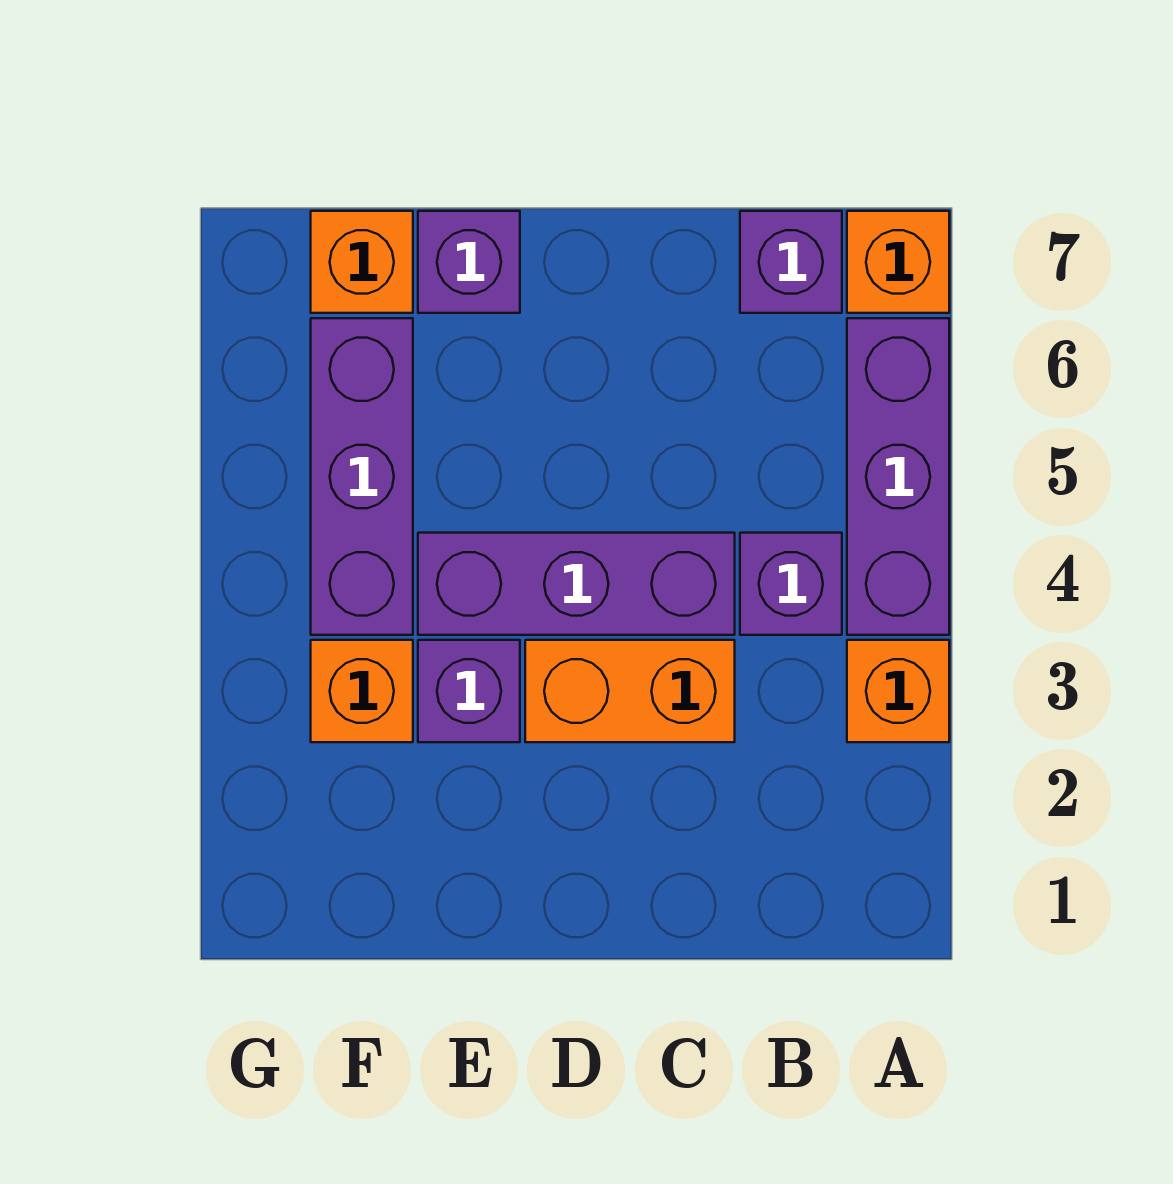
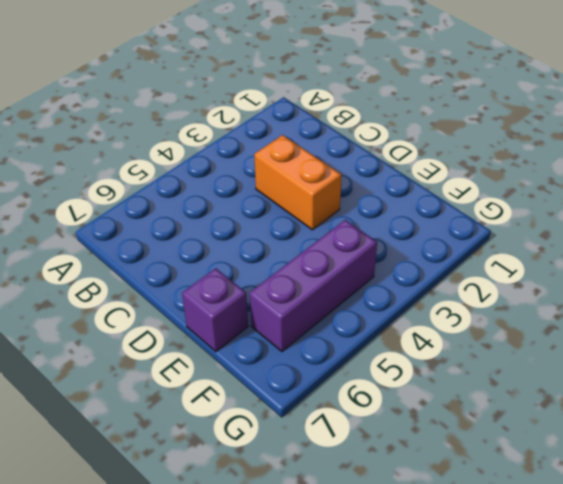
none -> orange brick A3 level 1
none -> purple brick A4:A6 level 1
none -> orange brick A7 level 1

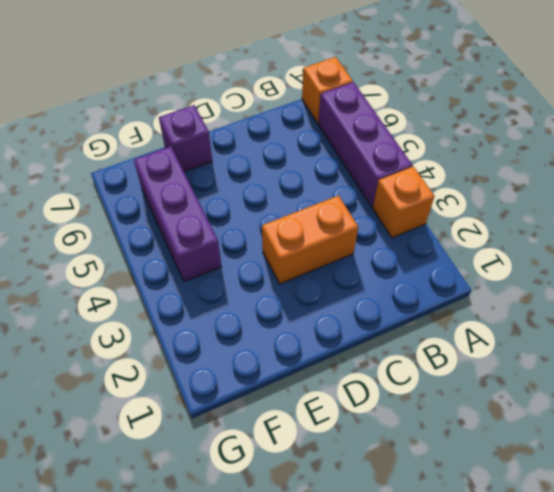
none -> purple brick B4 level 1
none -> purple brick B7 level 1
none -> purple brick C4:E4 level 1

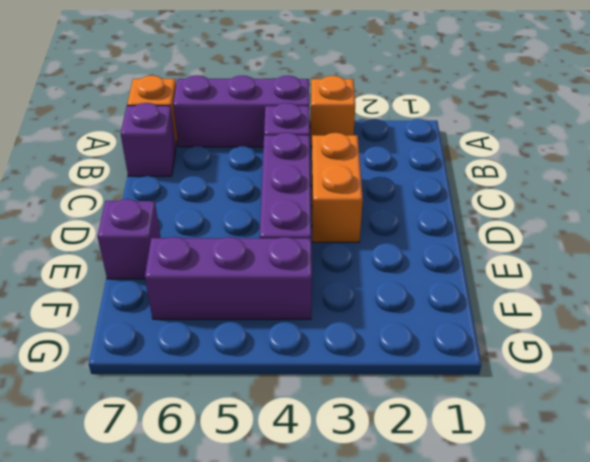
none -> purple brick E3 level 1
none -> orange brick F3 level 1
none -> orange brick F7 level 1

